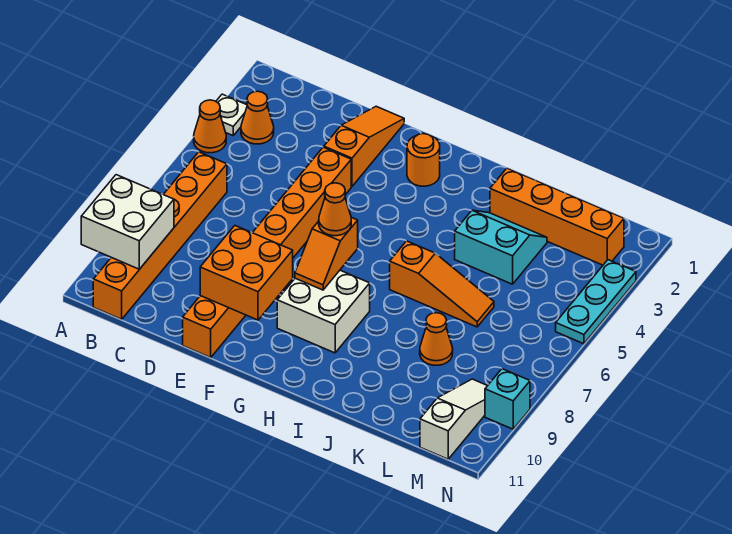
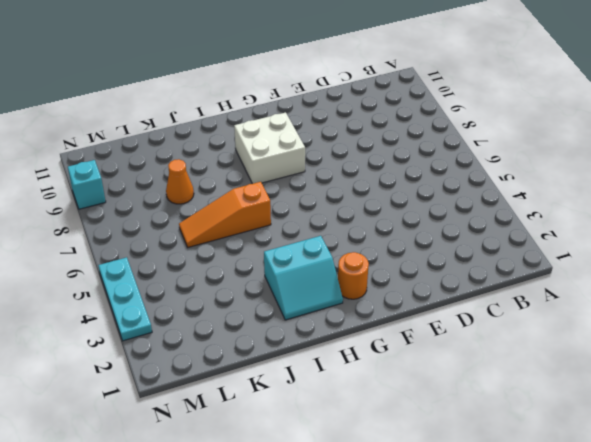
cyan slope H2:I3 level 1 top 3 -> cyan slope J3:K4 level 1 top 4
none -> white plate A3 level 1
none -> orange cone A4 level 1
none -> orange cone B3 level 1

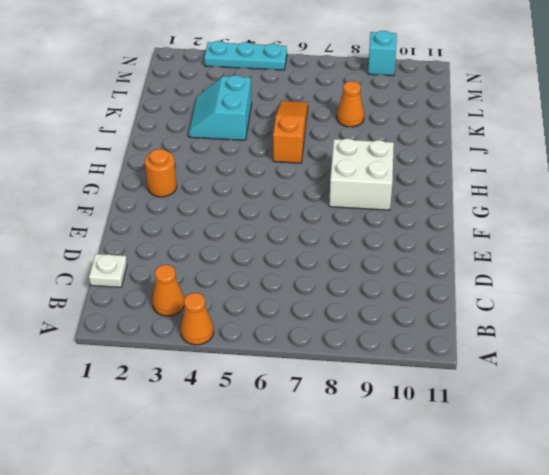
white plate C1 level 1 -> white plate A3 level 1
none -> orange brick B6:B11 level 1
none -> orange slope E1:E3 level 1 top 3
none -> orange brick E4:E11 level 1

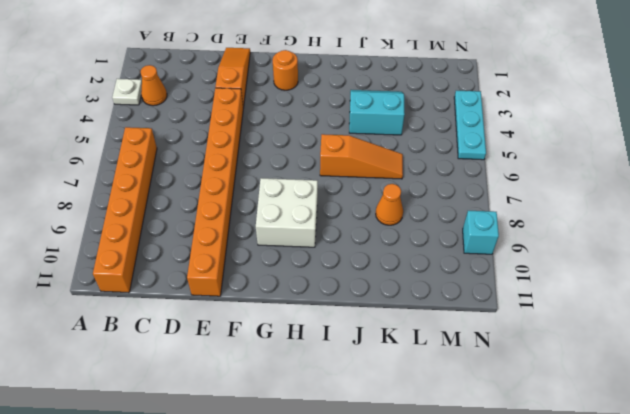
none -> orange cone A4 level 1
none -> orange brick J2:M2 level 1
none -> white slope M9:M11 level 1 top 11

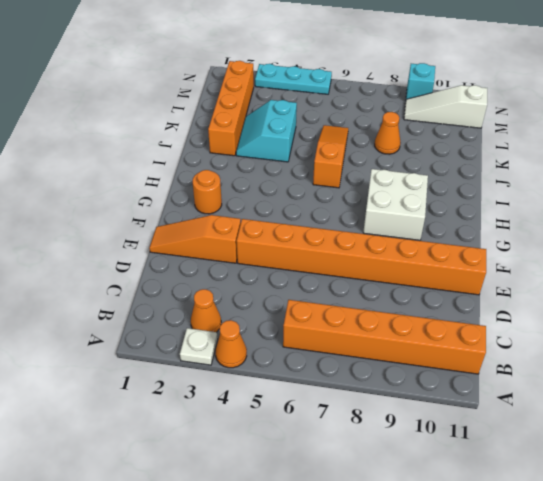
none -> white brick A9:B10 level 2
none -> orange brick E9:F10 level 2
none -> orange slope G7:G8 level 2 top 7

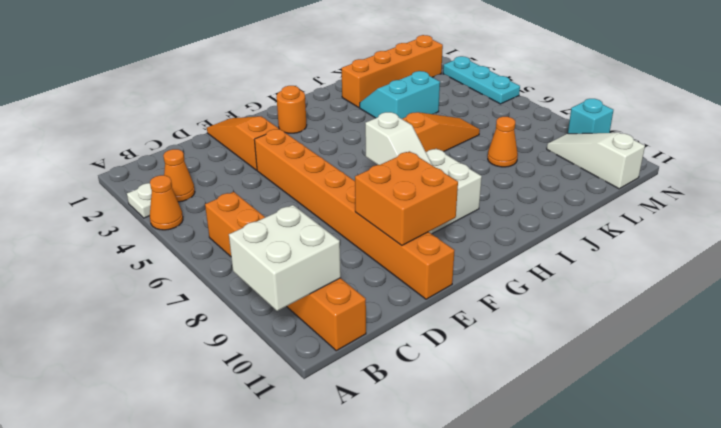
white slope G7:G8 level 2 top 7 -> orange slope G7:G8 level 2 top 7
none -> orange cone G7 level 3

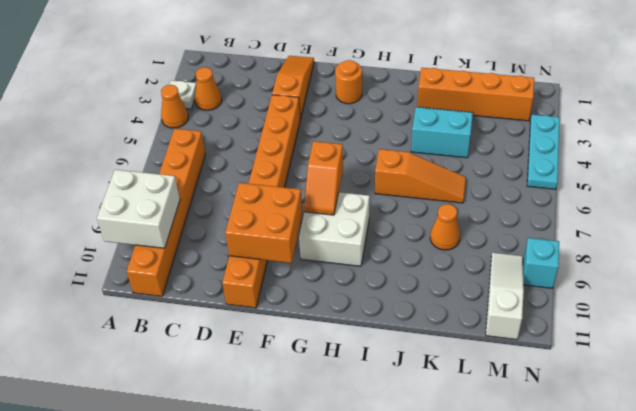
none -> orange cone G7 level 3

